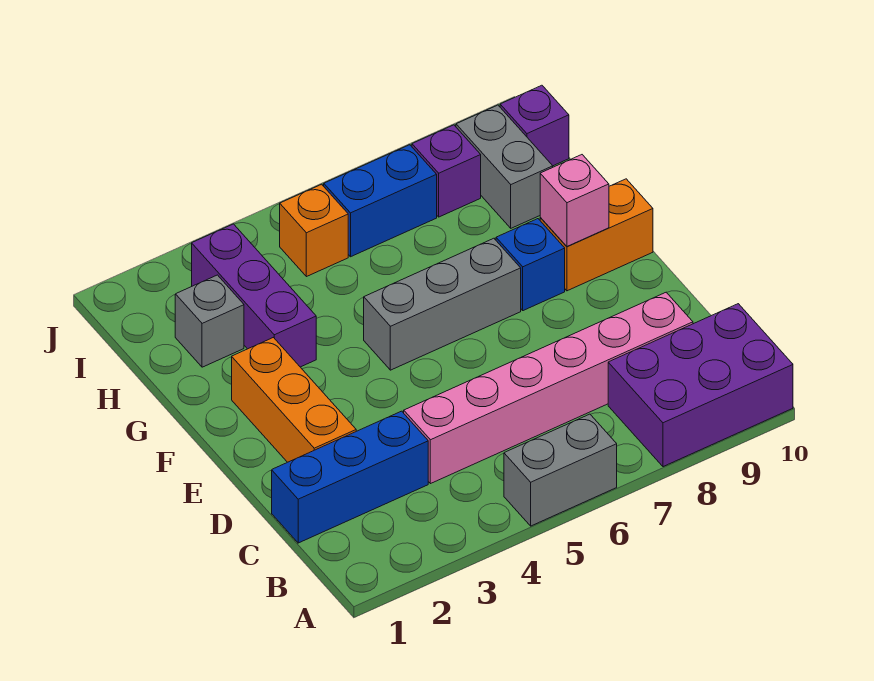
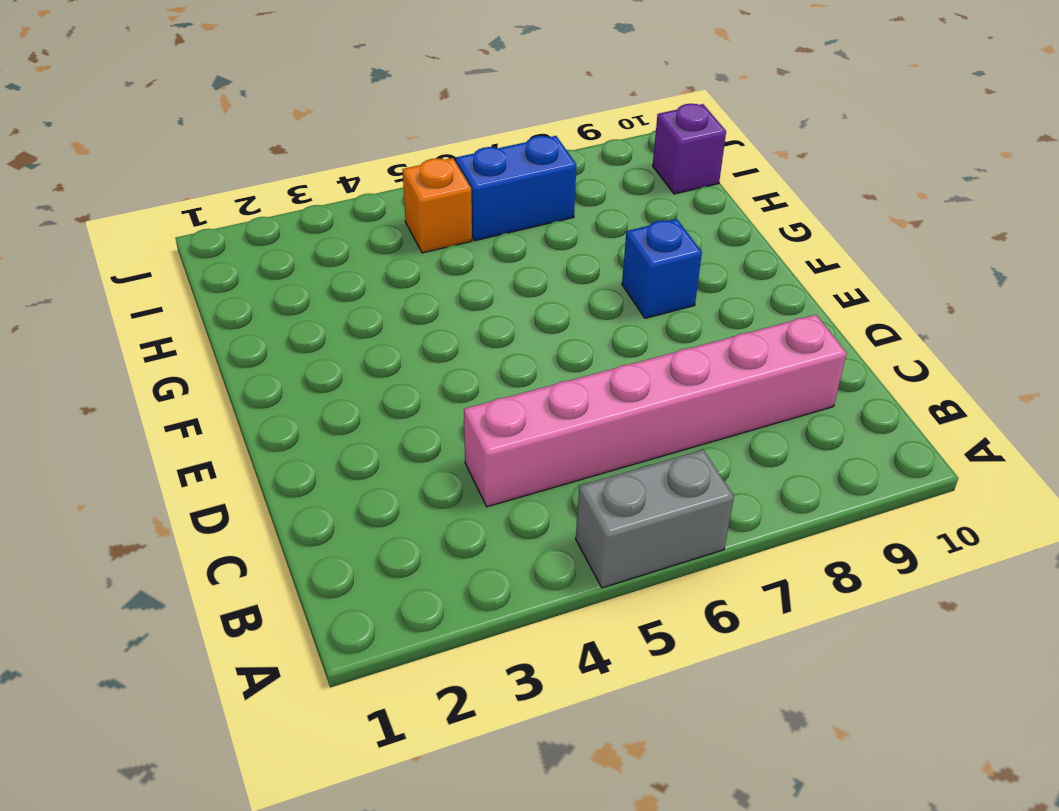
none -> purple brick A8:B10 level 1
none -> blue brick C1:C3 level 1
none -> orange brick D2:F2 level 1

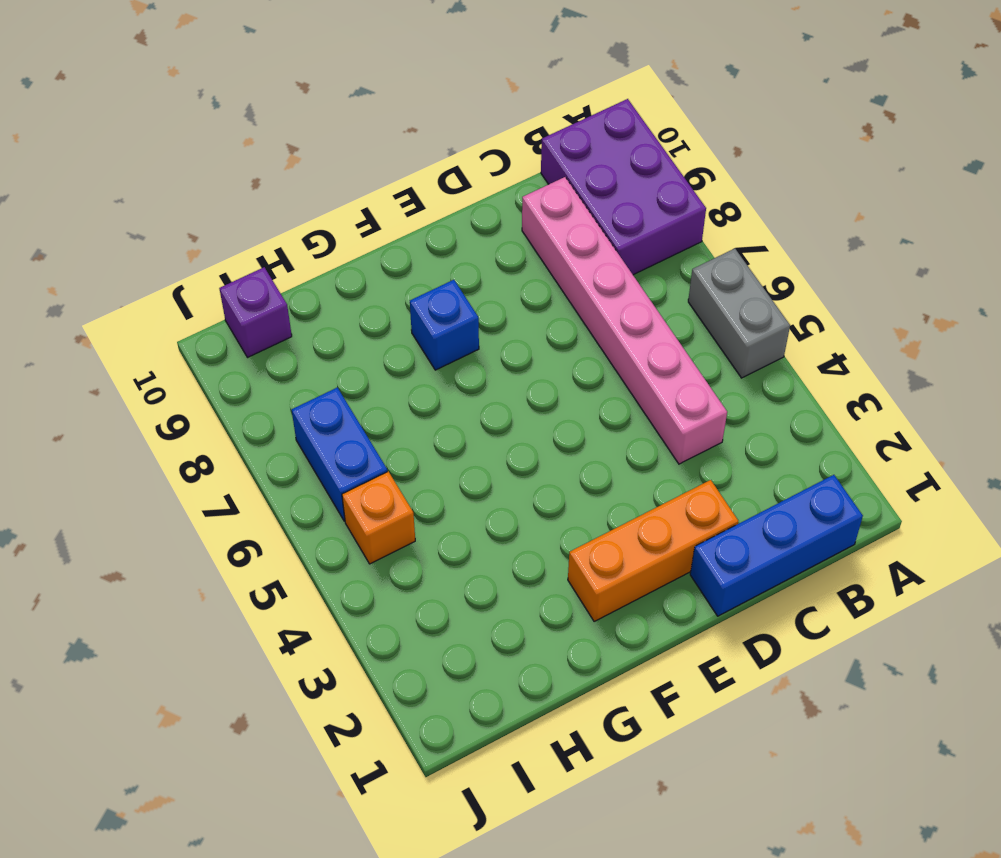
blue brick B1:D1 level 1 -> blue brick C1:C3 level 1
none -> grey brick F5:F7 level 1
none -> orange brick F9:F10 level 1
none -> purple brick G3:I3 level 1

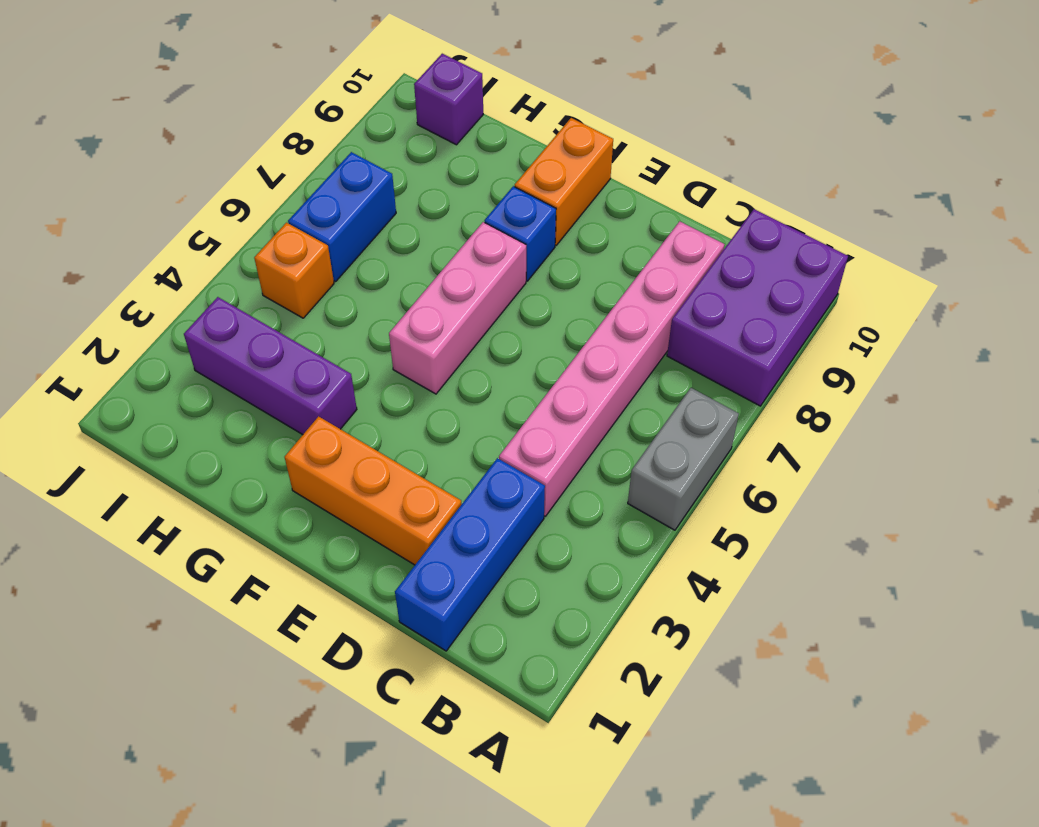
pink brick F5:F7 level 1 -> grey brick F5:F7 level 1
none -> grey brick H2 level 1
none -> grey brick H9:I9 level 1
none -> purple brick I8 level 1

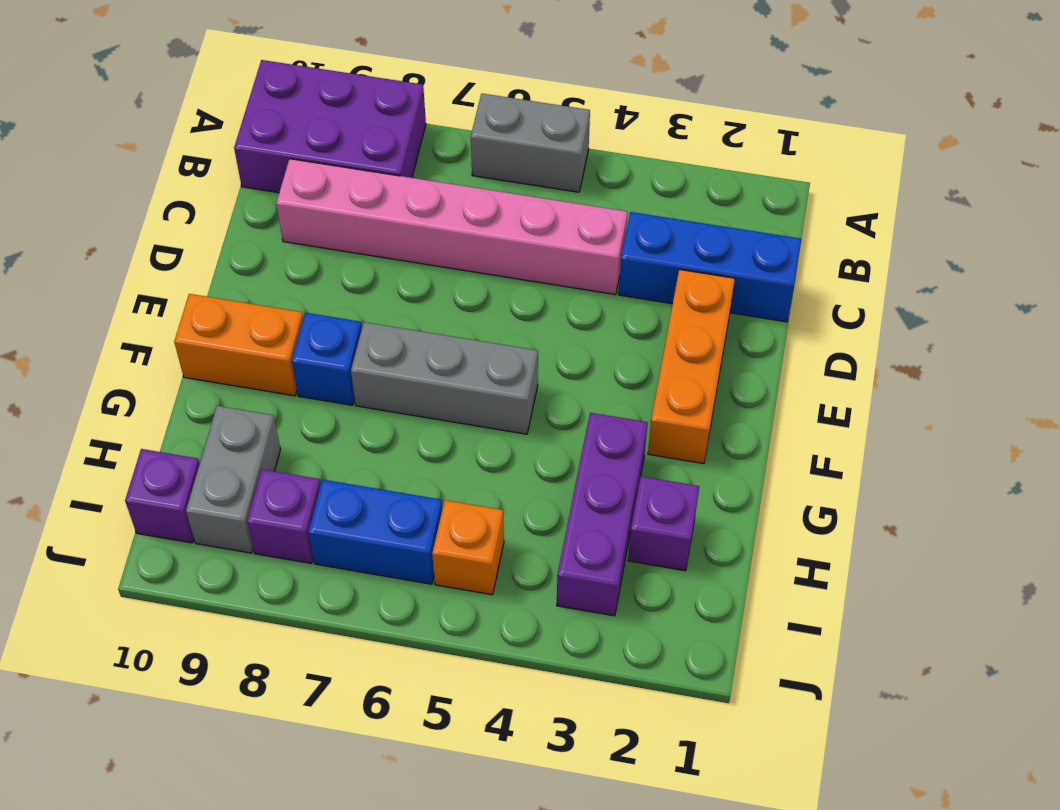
purple brick H2 level 1 -> grey brick H2 level 1
none -> pink brick F9 level 2

